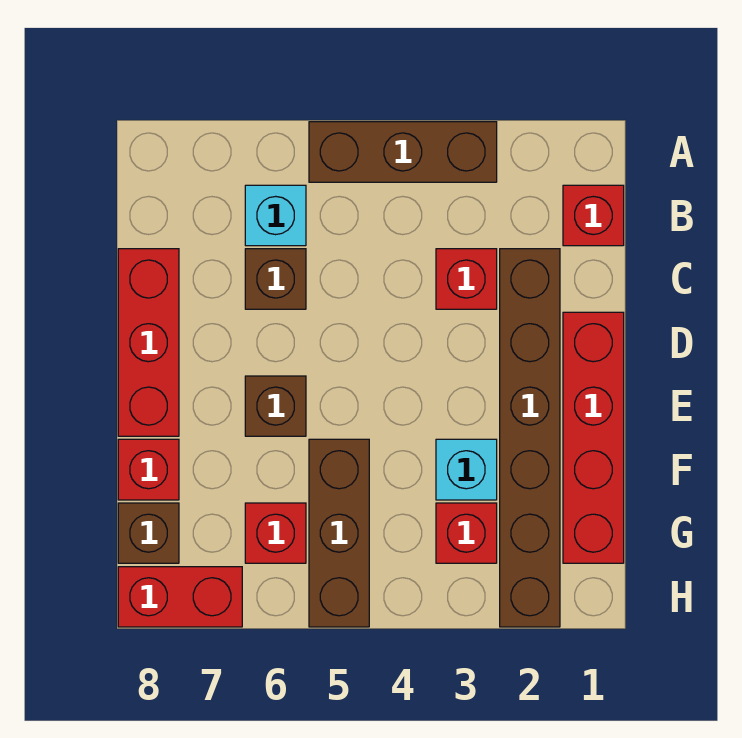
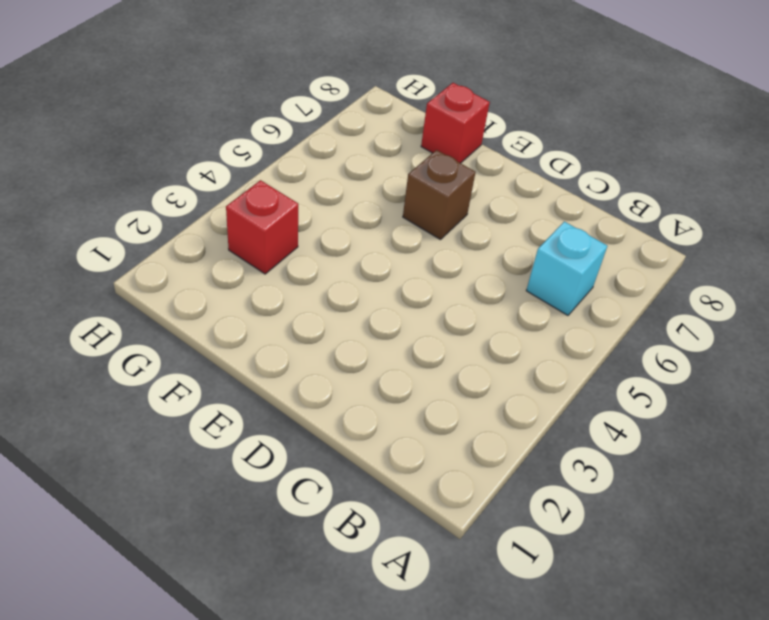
none -> brown brick A3:A5 level 1
none -> red brick B1 level 1
none -> brown brick C2:H2 level 1

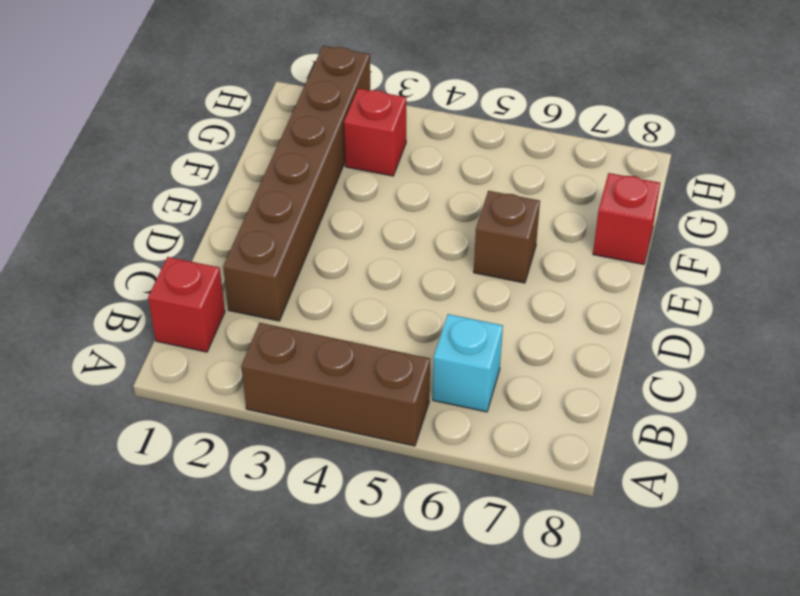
none -> red brick C3 level 1
none -> brown brick C6 level 1
none -> red brick C8:E8 level 1

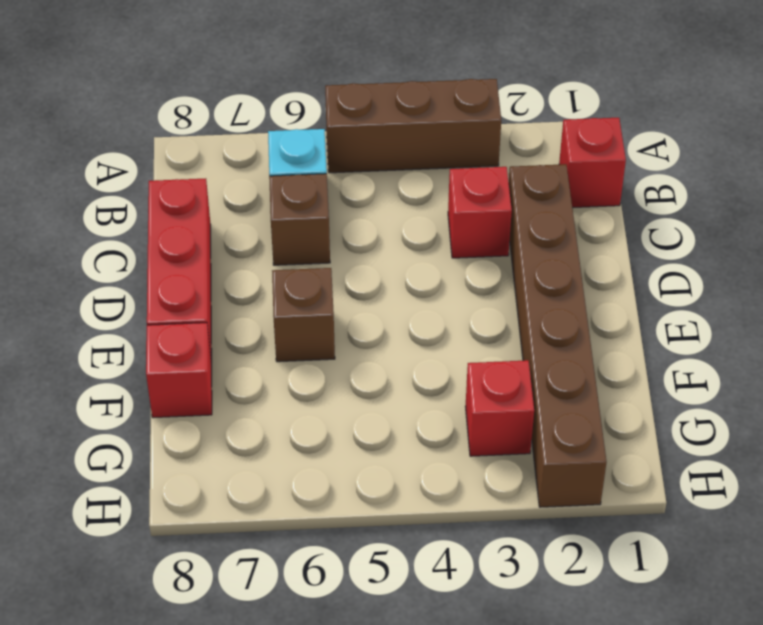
none -> red brick D1:G1 level 1
none -> cyan brick F3 level 1
none -> brown brick F5:H5 level 1

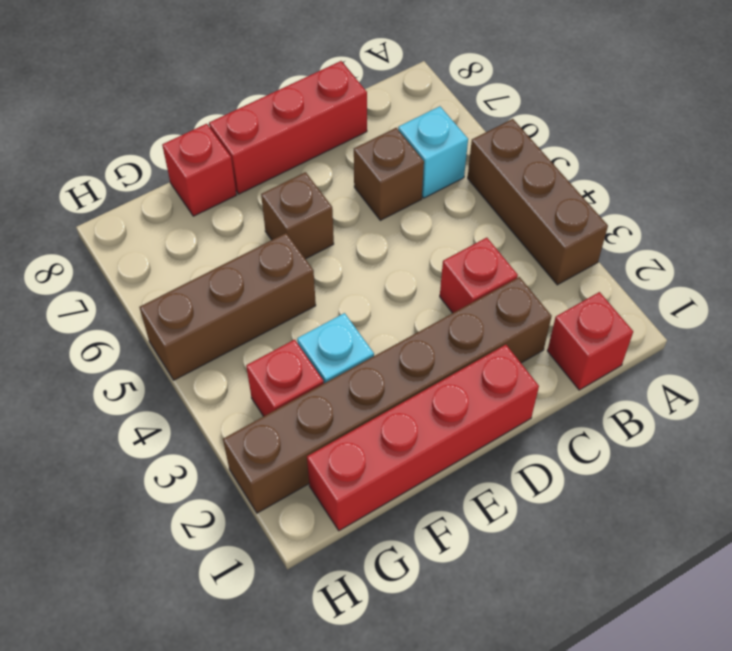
none -> red brick G6 level 1
none -> brown brick G8 level 1
none -> red brick H7:H8 level 1

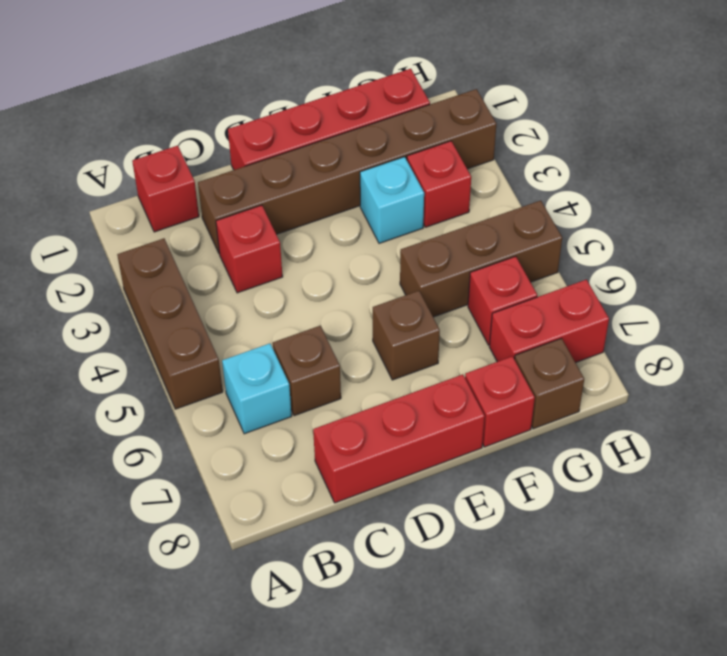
red brick G7:H7 level 1 -> red brick H7:H8 level 1

